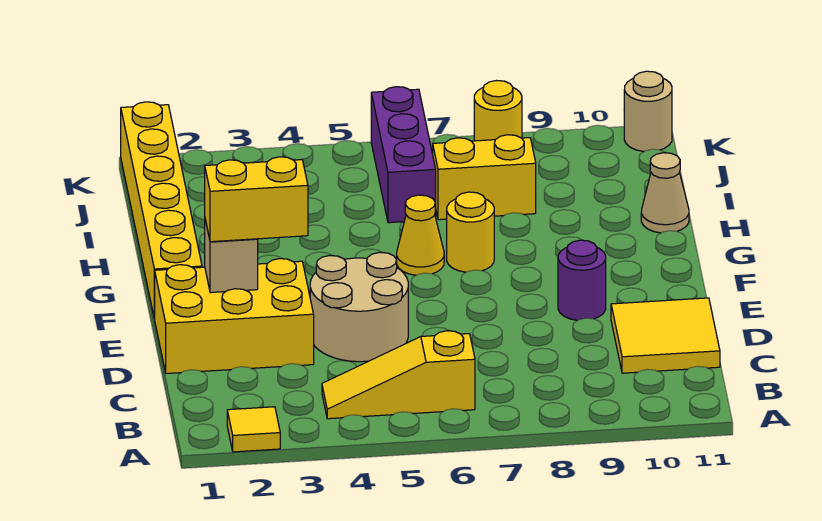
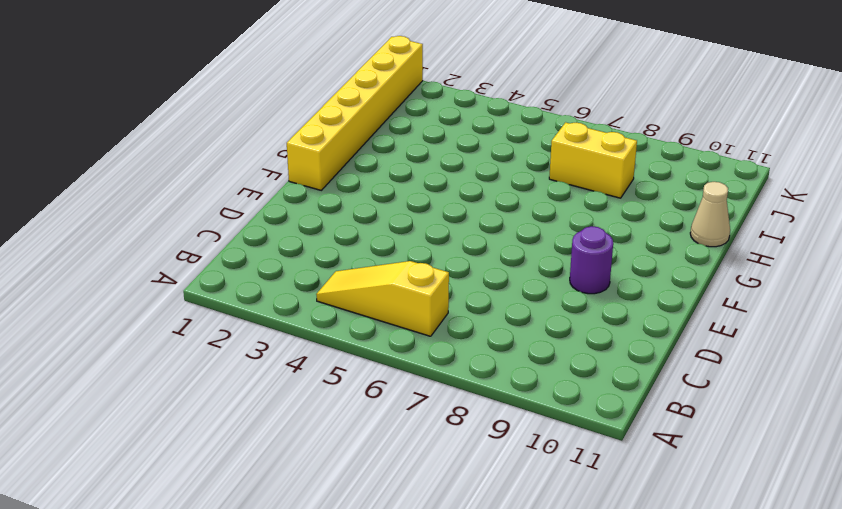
none -> yellow tile A2 level 1
none -> yellow tile C10:D11 level 1
none -> yellow brick D1:E3 level 1

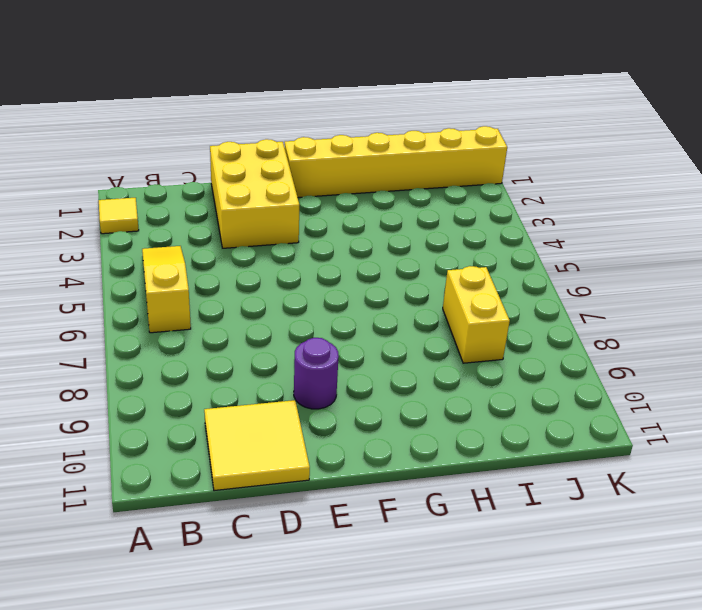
none -> tan round brick D4:E5 level 1
none -> yellow cone G6 level 1
none -> yellow round brick G7 level 1

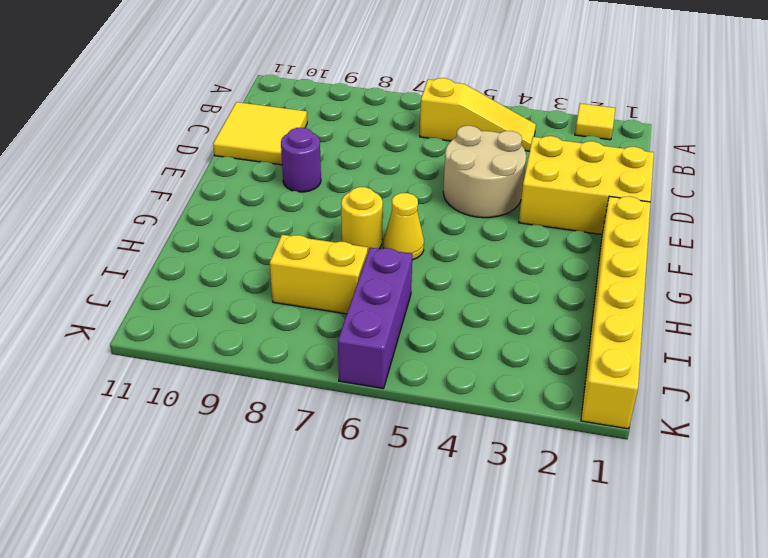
none -> tan cone H11 level 1
none -> yellow round brick K8 level 1
none -> tan round brick K11 level 1

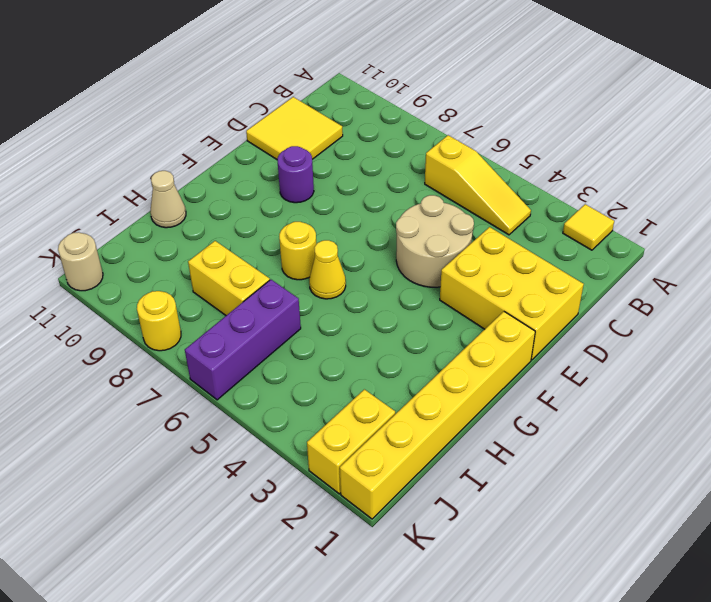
yellow brick J2:K2 level 1 -> yellow brick E2:E3 level 3
none -> tan brick E2 level 2

